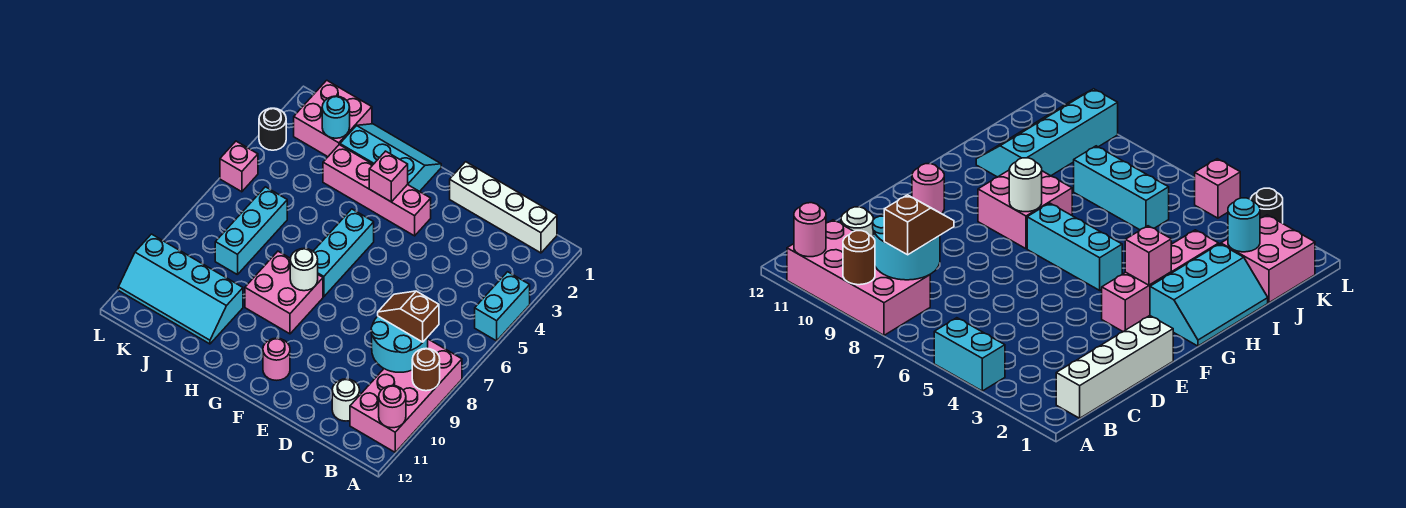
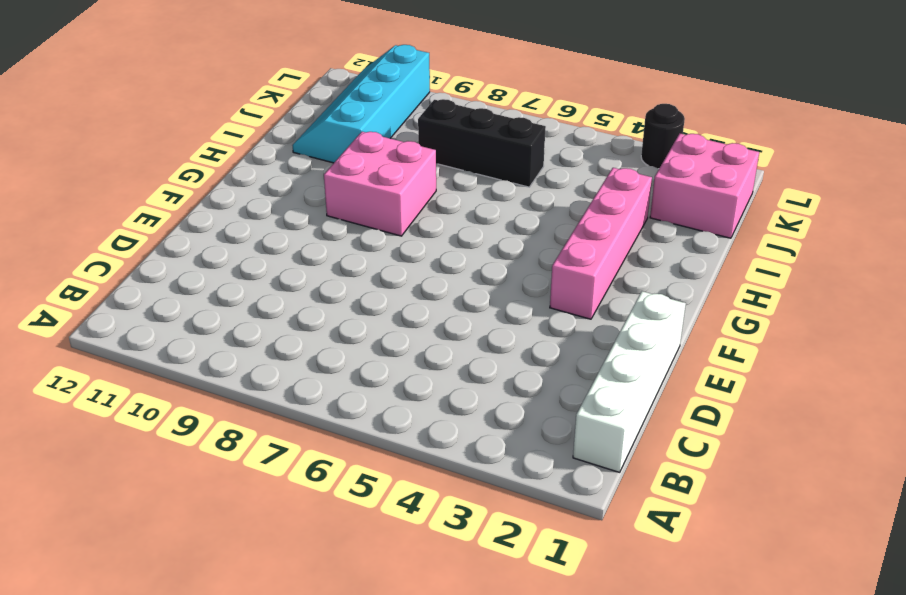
black brick J6:J8 level 1 -> cyan brick J6:J8 level 1
none -> cyan brick A4:A5 level 1
none -> pink brick A8:B11 level 1
none -> white round brick C11 level 1

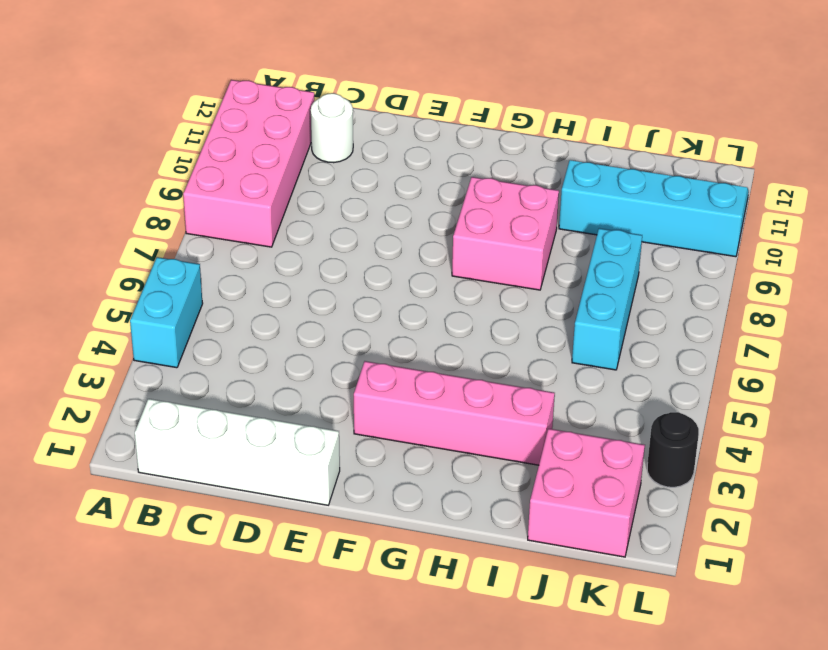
none -> pink round brick F11 level 1
none -> cyan slope G1:I2 level 1 top 2
none -> cyan brick G5:G7 level 1

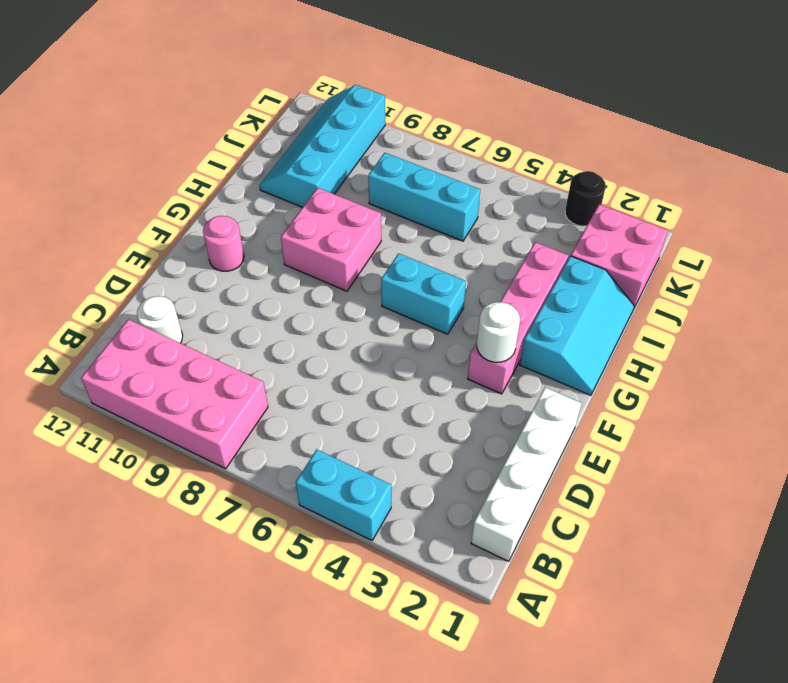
white round brick F3 level 2 -> white round brick G8 level 2
cyan brick G5:G6 level 1 -> cyan brick G5:G7 level 1
none -> pink brick L5 level 1
none -> brown round brick A9 level 2
none -> pink round brick A11 level 2

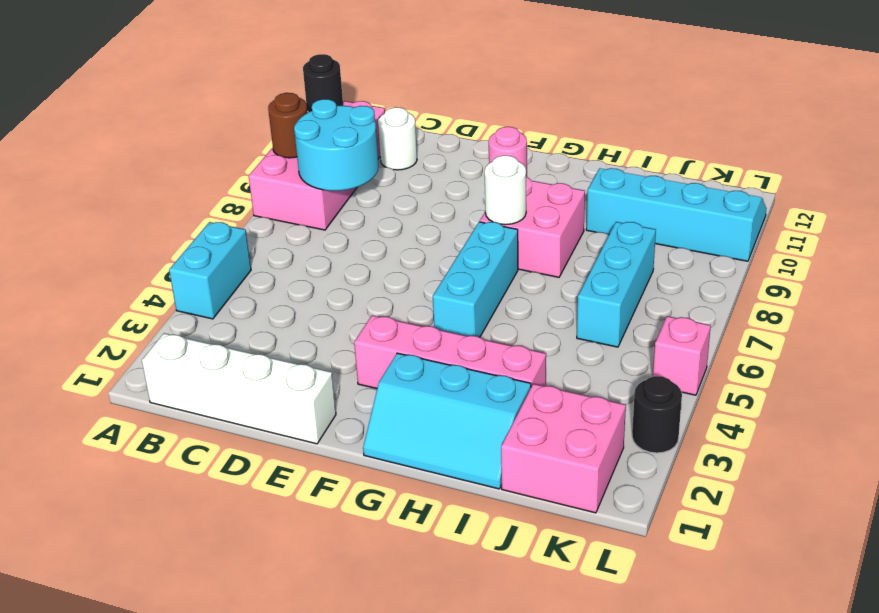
black round brick A11 level 2 -> pink round brick A11 level 2
none -> pink brick G3 level 2
none -> cyan round brick J2 level 2
none -> brown slope B8:C8 level 3 top B

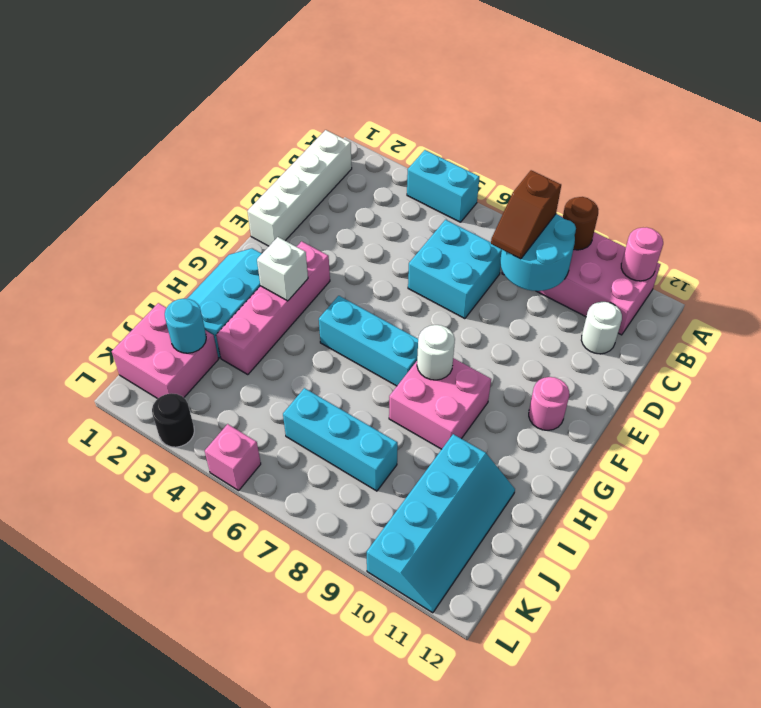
cyan brick C6:D7 level 1 -> none
white brick G3 level 2 -> pink brick G3 level 2

